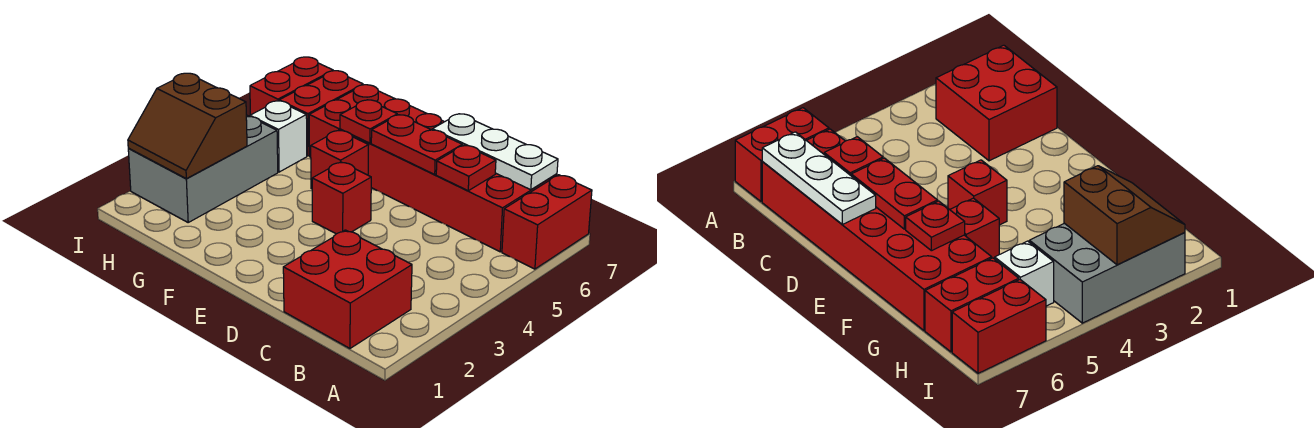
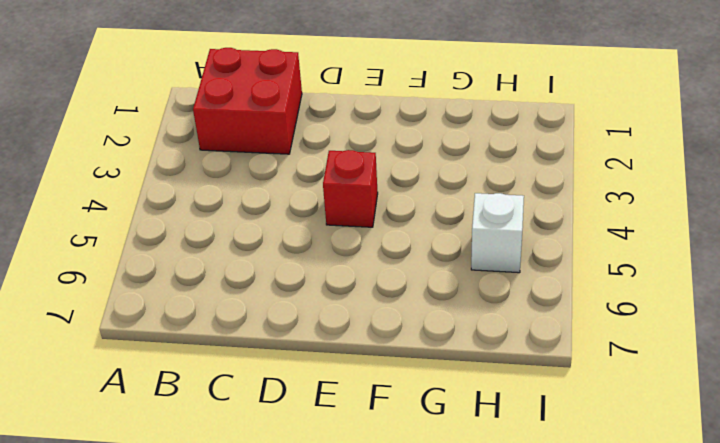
none -> red brick A6:A7 level 1
none -> red brick B6:G7 level 1
none -> red brick F5 level 1

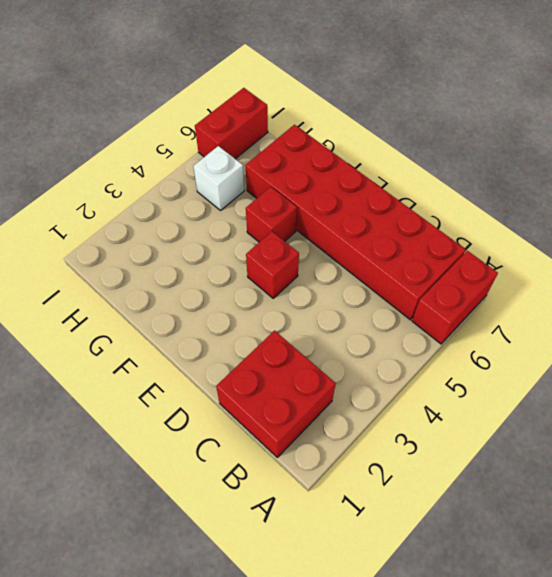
none -> grey brick H2:I4 level 1
none -> red brick H6:H7 level 1
none -> white plate B7:D7 level 2

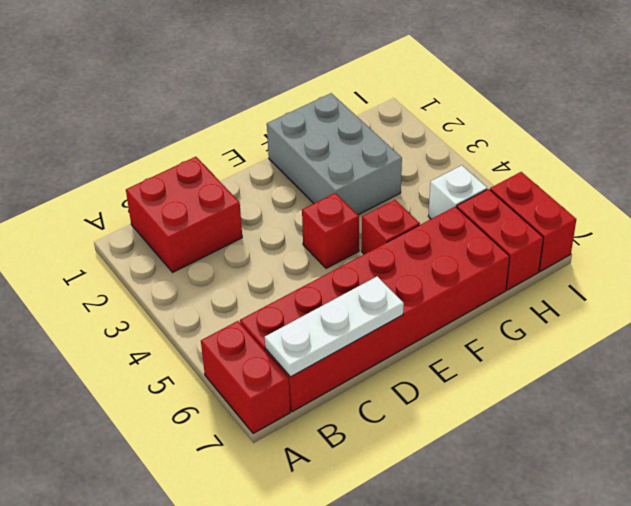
grey brick F1:G3 level 1 -> grey brick H2:I4 level 1
none -> red plate C6 level 2
none -> red plate D6:E6 level 2
none -> red plate F6 level 2

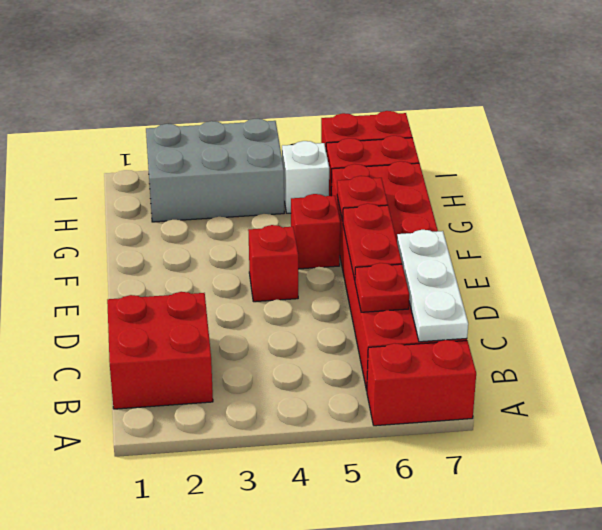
none -> brown slope H2:I3 level 2 top 3

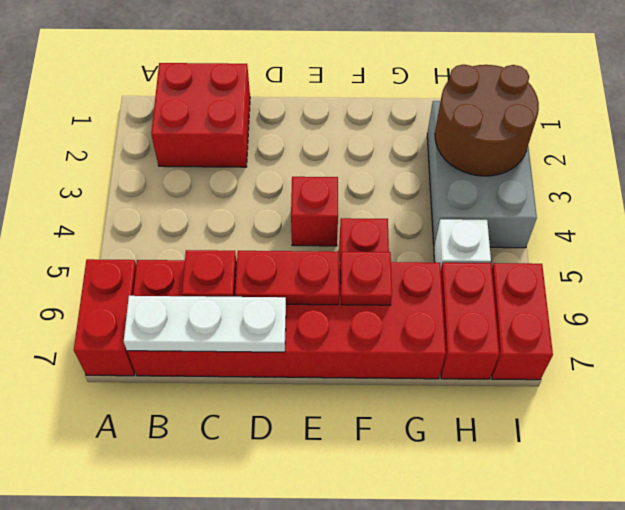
brown round brick H2:I3 level 2 -> brown slope H2:I3 level 2 top 3

